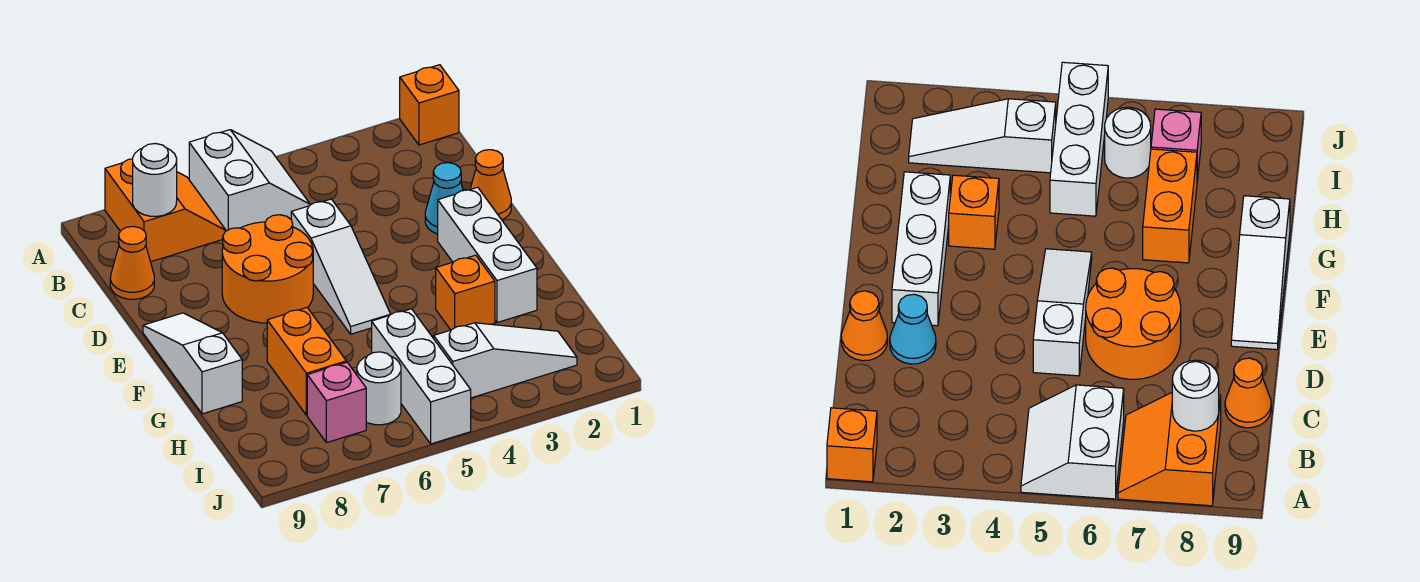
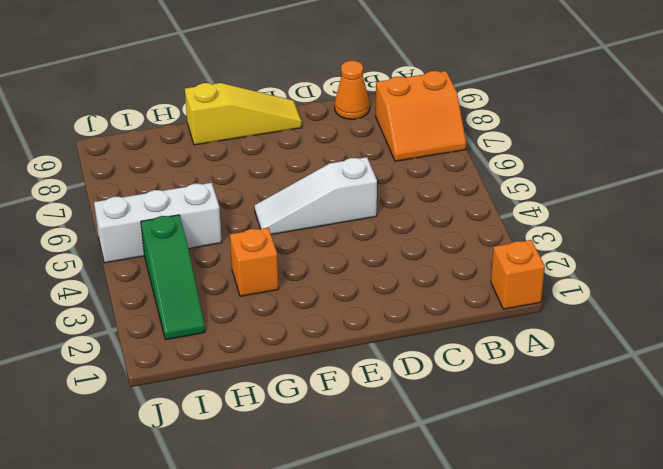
yellow slope E9:G9 level 1 top G -> white slope E9:G9 level 1 top G
green slope I2:I4 level 1 top 4 -> white slope I2:I4 level 1 top 4
none -> white slope A5:B6 level 1 top 6
none -> orange cone D1 level 1
none -> cyan cone D2 level 1

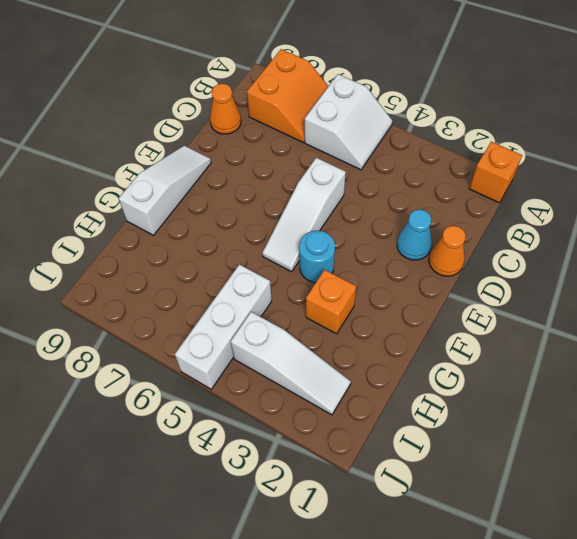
cyan round brick F4 level 1 -> none
none -> orange round brick D6:E7 level 1
none -> white brick E2:G2 level 1
none -> orange brick G7:H7 level 1

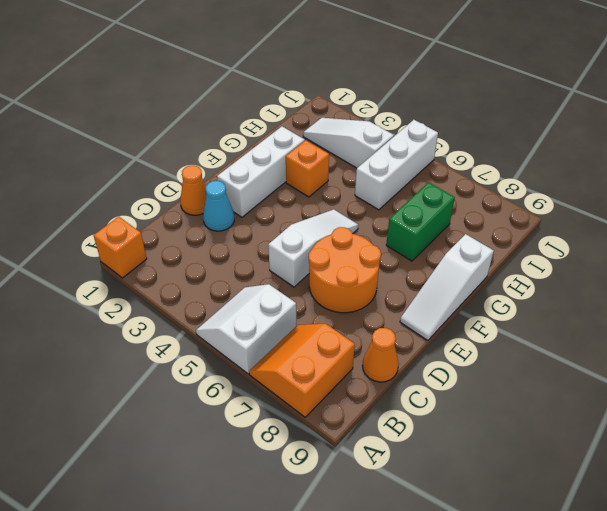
green brick G7:H7 level 1 -> orange brick G7:H7 level 1
none -> white round brick I6 level 1
none -> pink brick I7 level 1
none -> white round brick B8 level 2

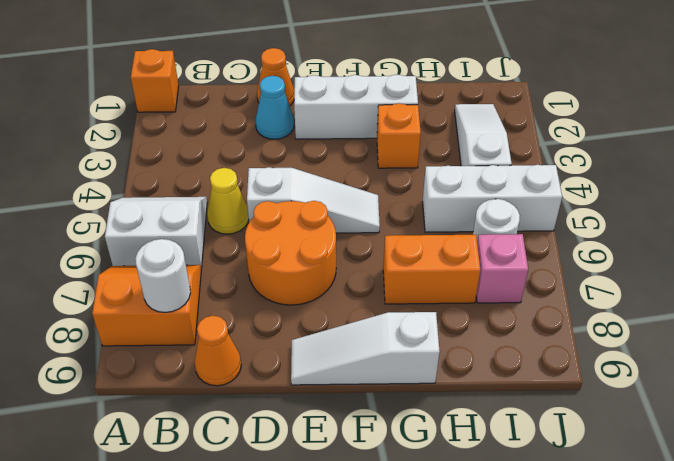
yellow cone C5 level 1 -> none

